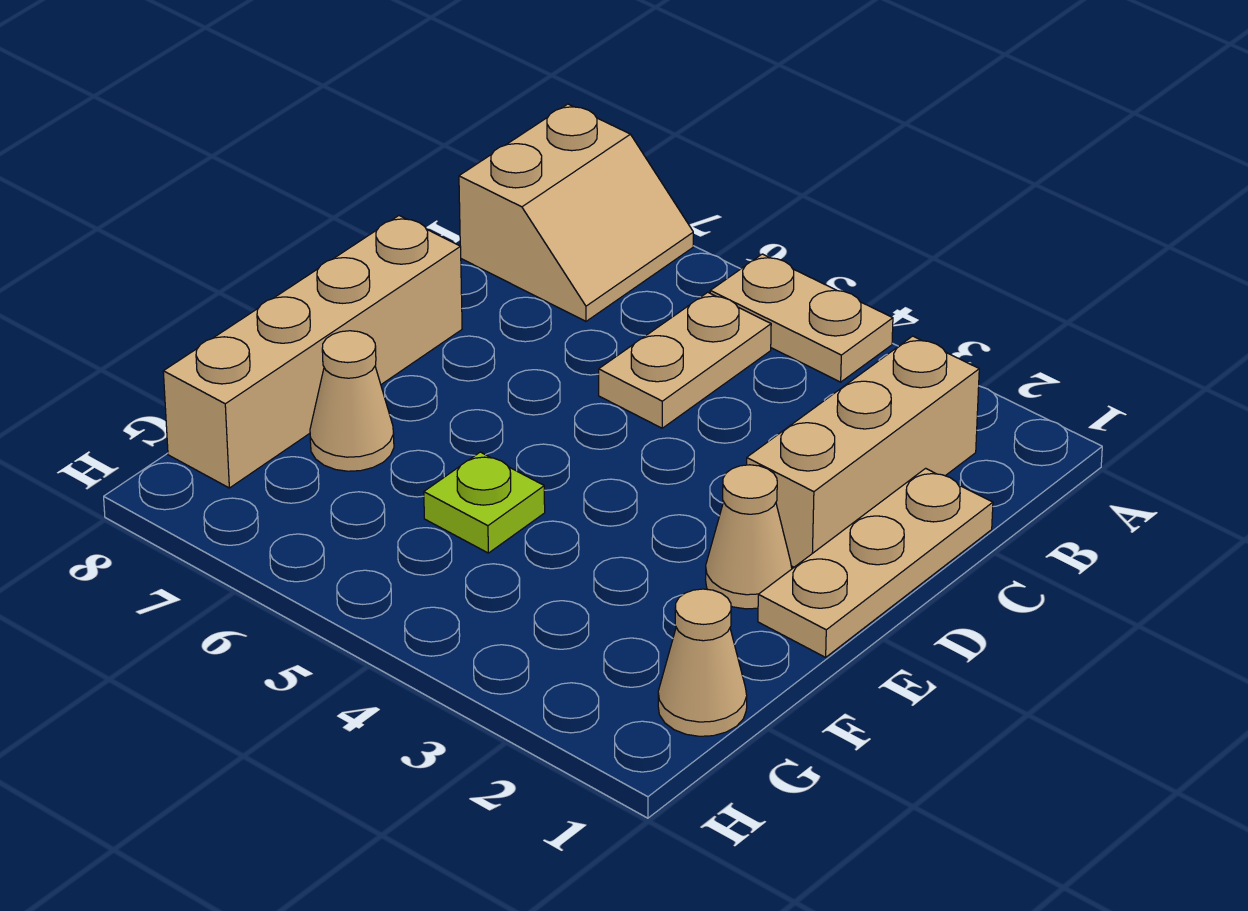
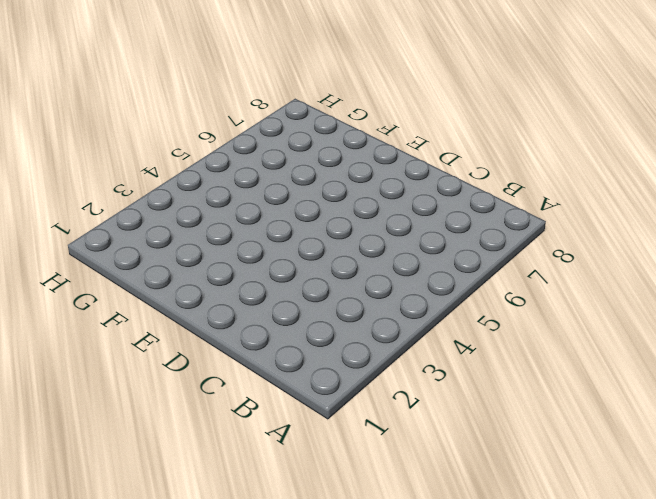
none -> tan plate A4:A5 level 1
none -> tan slope A7:B8 level 1 top 8

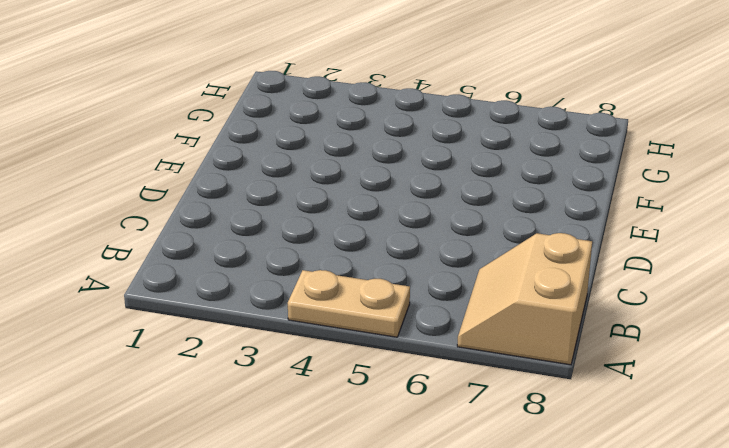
none -> tan brick B2:D2 level 1
none -> tan plate B5:C5 level 1

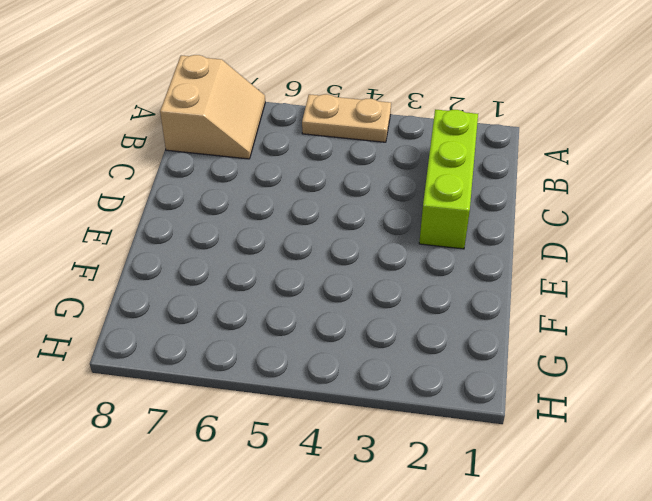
lime brick B2:D2 level 1 -> tan brick B2:D2 level 1
none -> tan plate B5:C5 level 1
none -> tan plate C1:E1 level 1

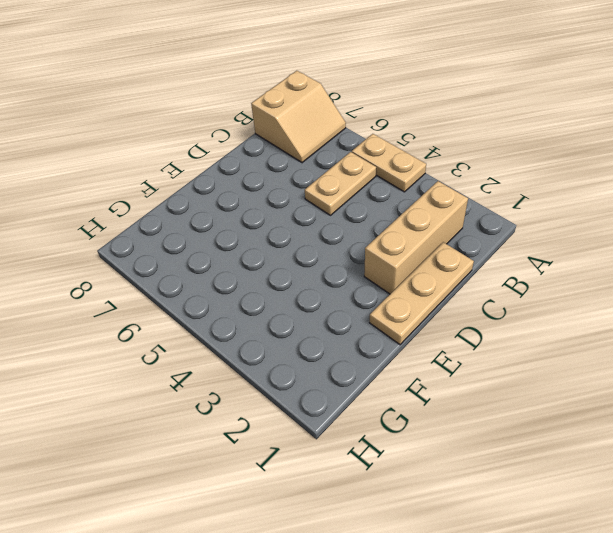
none -> tan brick D8:G8 level 1
none -> tan cone E2 level 1

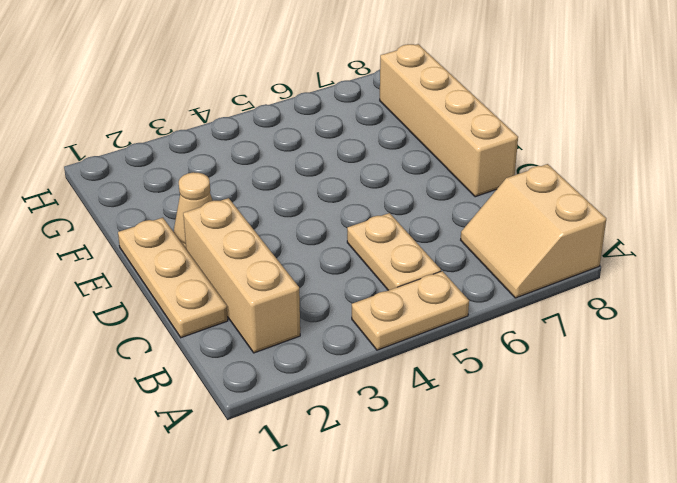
none -> lime plate F5 level 1
none -> tan cone F7 level 1

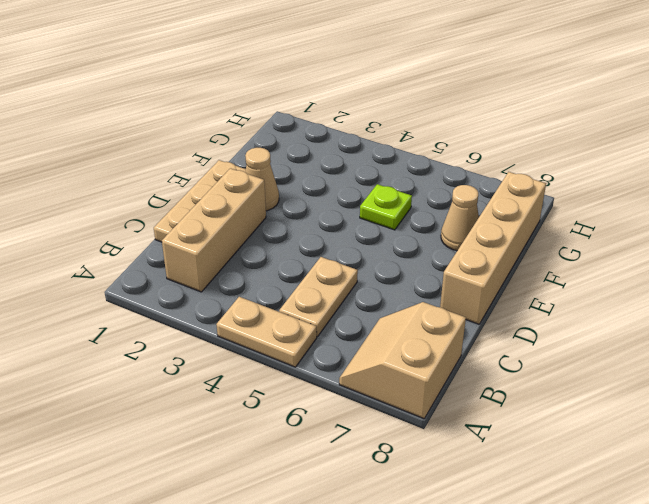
none -> tan cone G1 level 1

